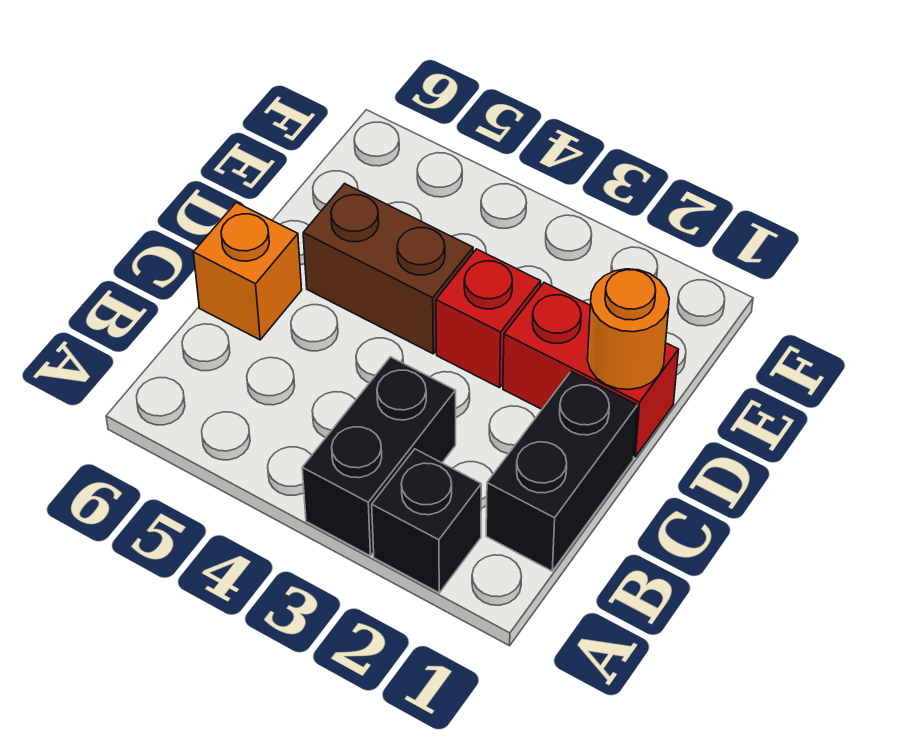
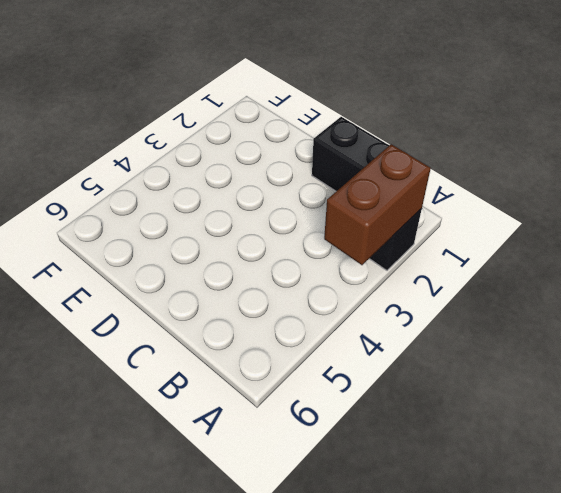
brown brick A2:A3 level 2 -> brown brick D4:D5 level 1
none -> black brick A3:B3 level 1
none -> orange brick C6 level 1

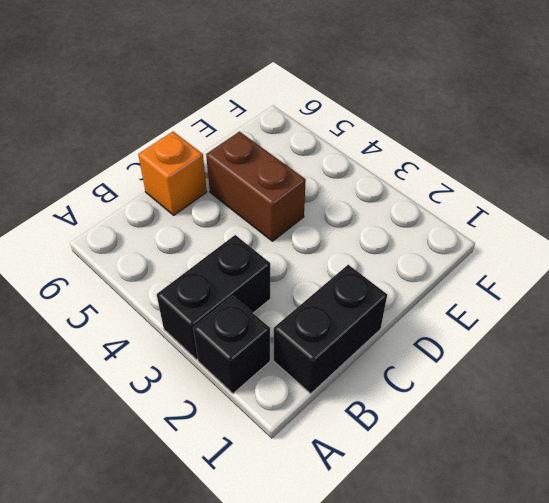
none -> red brick D1:D2 level 1
none -> red brick D3 level 1

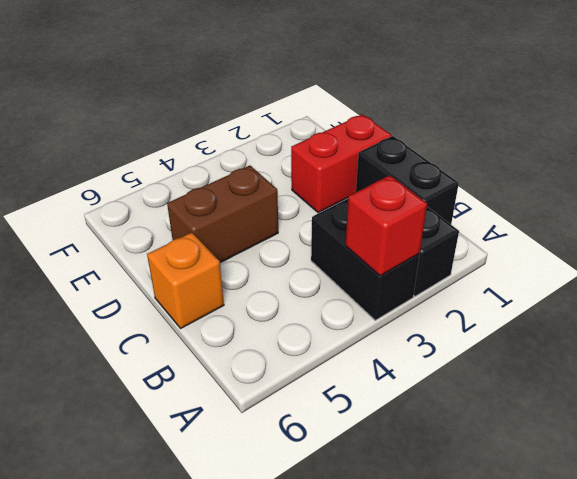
red brick A3 level 2 -> red brick D3 level 1
none -> orange round brick D1 level 2

